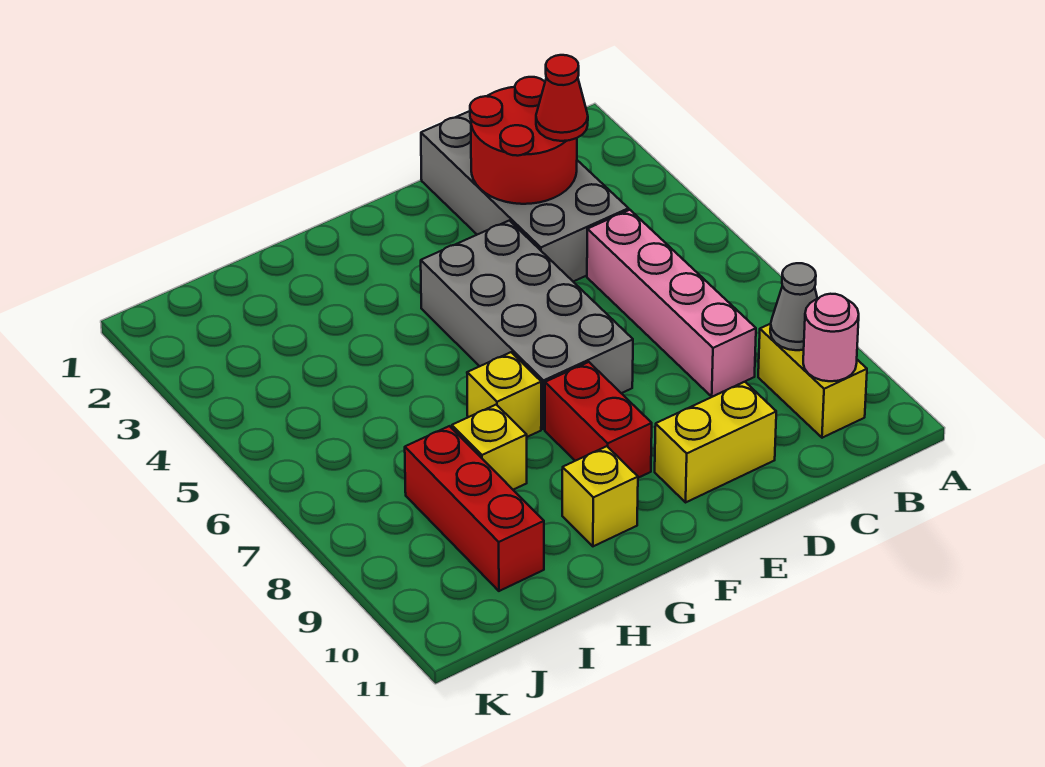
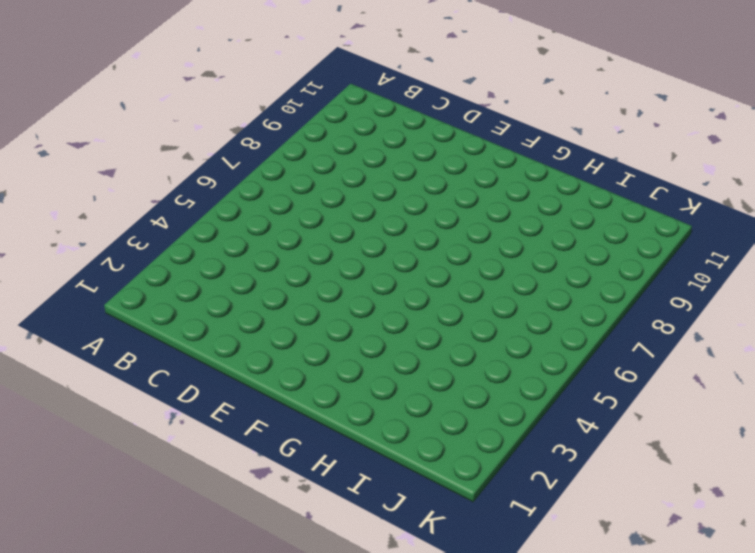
none -> yellow brick B9:B10 level 1
none -> grey brick C1:D4 level 1
none -> pink brick C5:C8 level 1

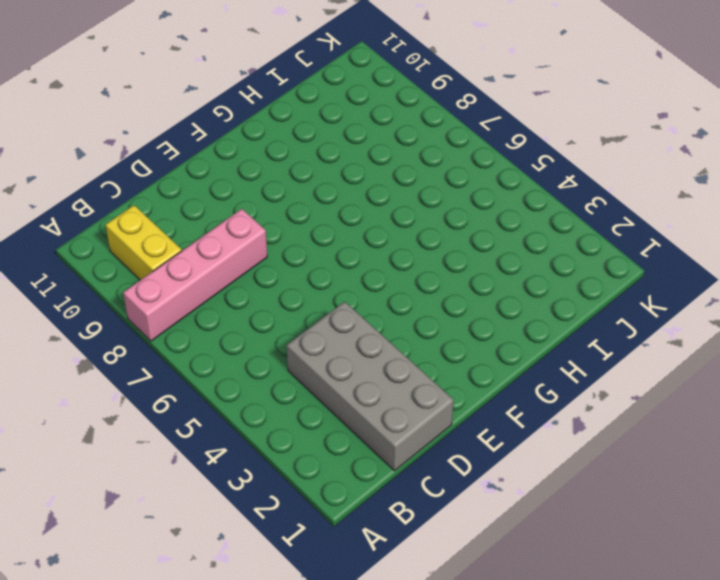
pink brick A8:D8 level 1 -> pink brick C5:C8 level 1
none -> yellow brick D10:E10 level 1
none -> grey brick E4:F7 level 1
none -> red brick F8:F9 level 1

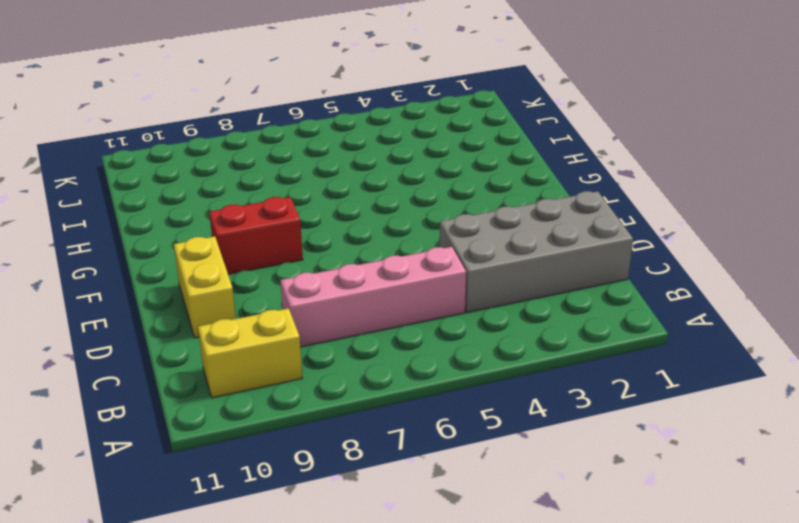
none -> grey brick E4:F7 level 1
none -> yellow brick G7 level 1
none -> yellow brick G10 level 1

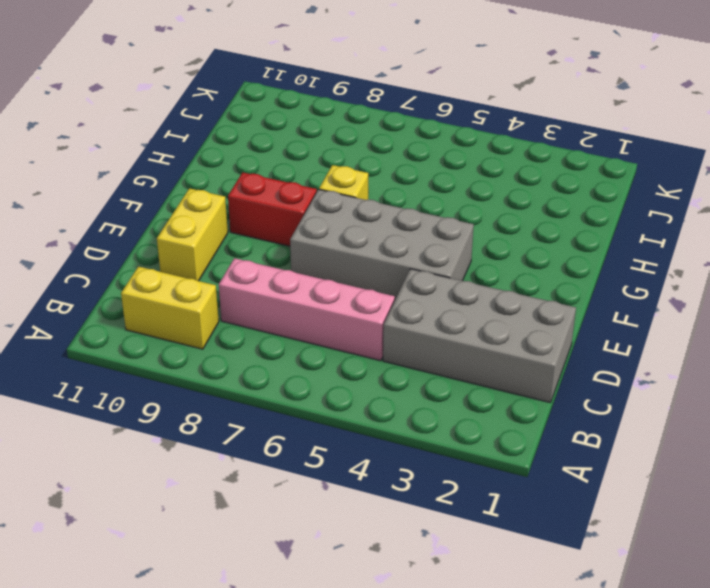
none -> yellow brick G10 level 1
none -> yellow brick H8 level 1
none -> red brick I8:I10 level 1

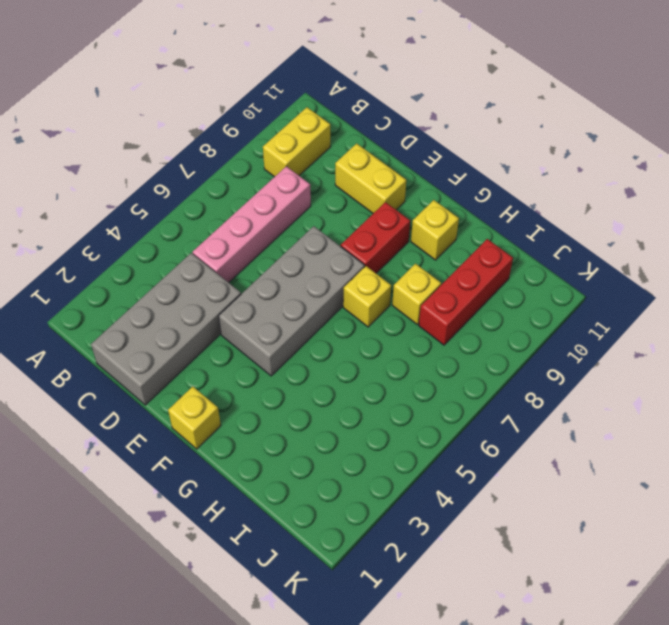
yellow brick F1 level 1 -> none
none -> grey cone B9 level 2
none -> pink round brick B10 level 2
none -> red round brick C2:D3 level 2

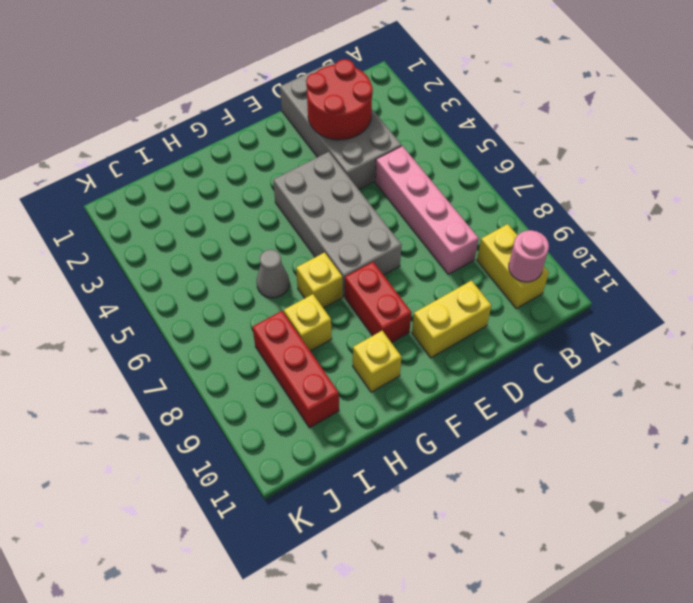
grey cone H6 level 1 -> grey cone B9 level 2
none -> red cone C3 level 3

